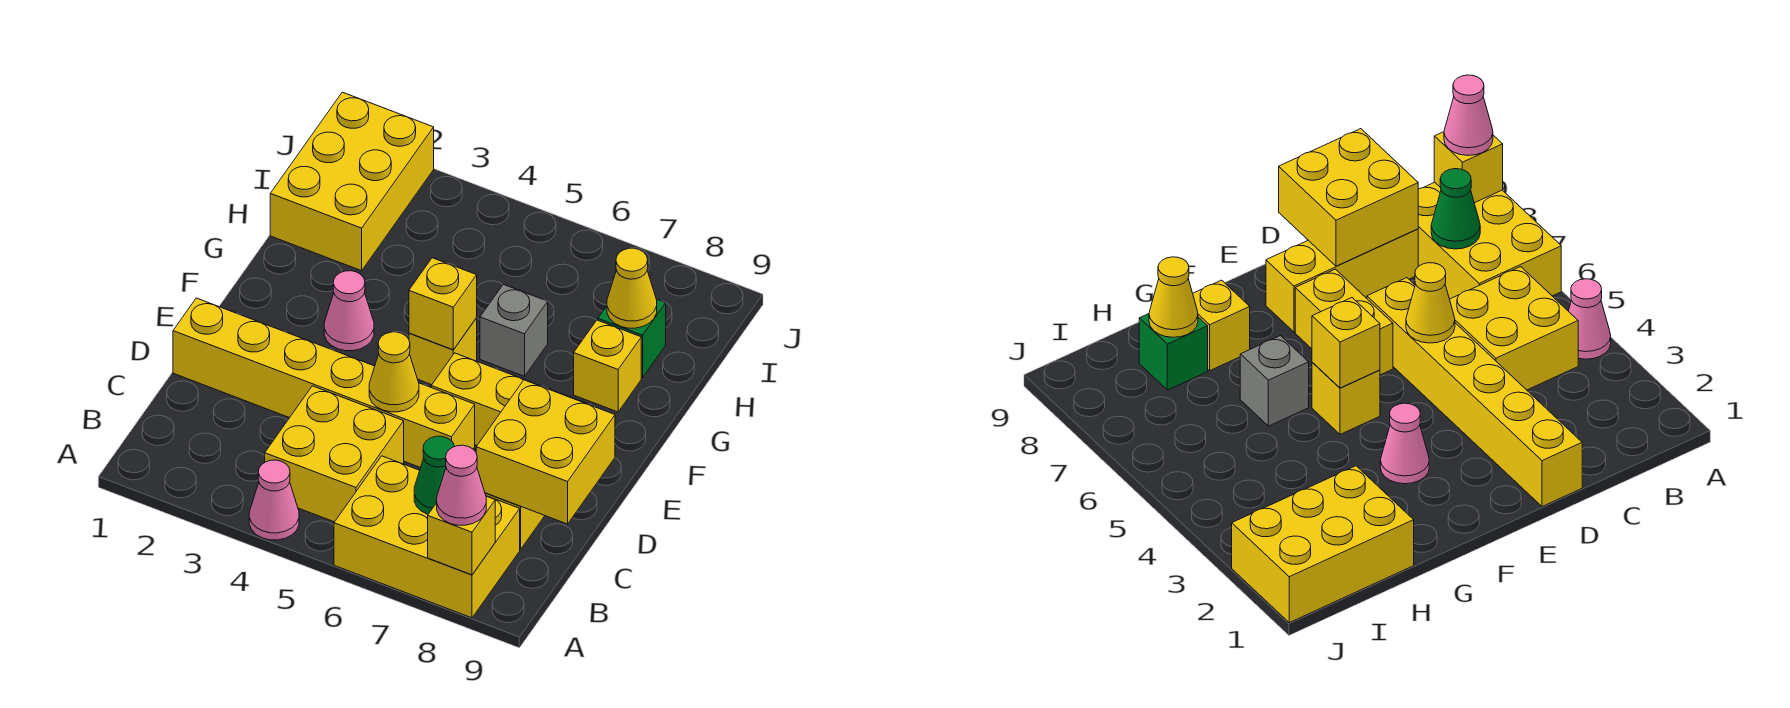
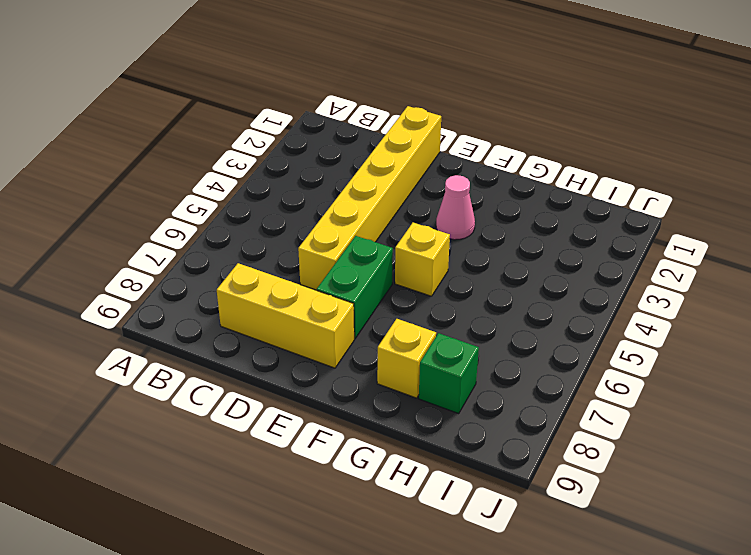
green brick E6:E7 level 1 -> yellow brick E6:E7 level 1
none -> pink cone A4 level 1
none -> yellow brick A6:B8 level 1
none -> yellow brick B4:C5 level 1

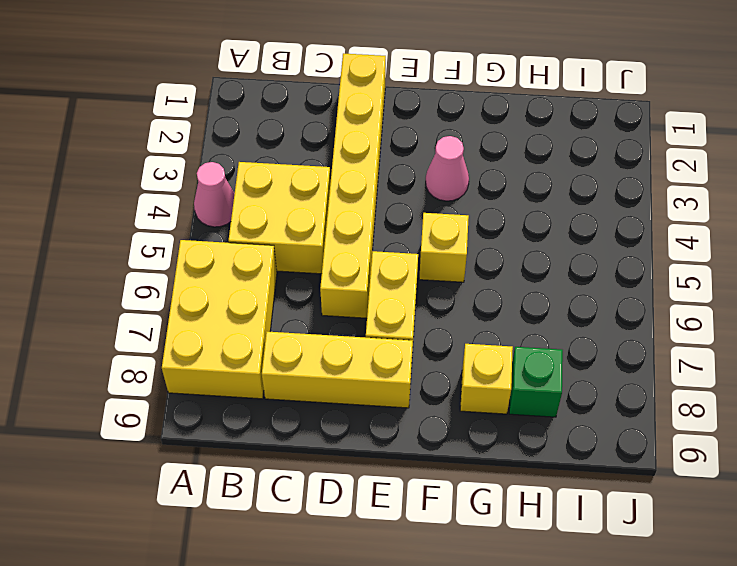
none -> grey brick G6 level 1
none -> yellow brick H1:J2 level 1
none -> yellow brick A8 level 2

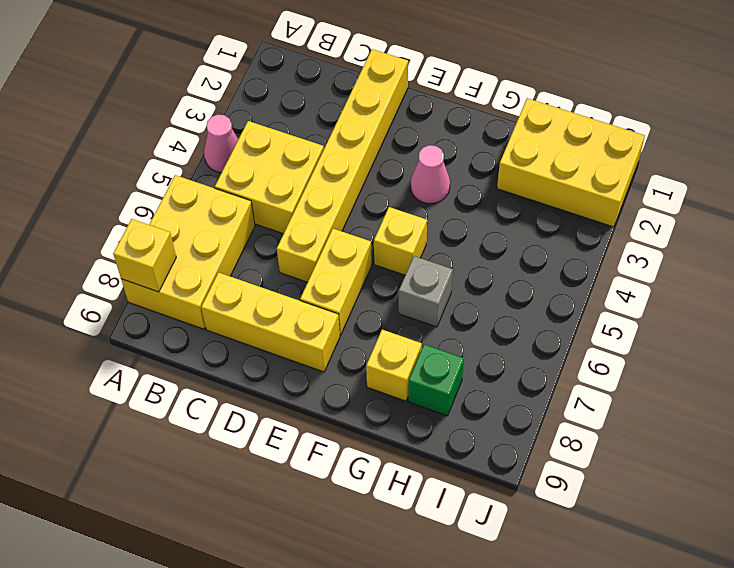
none -> green cone B7 level 2
none -> yellow brick C8:D9 level 2
none -> yellow cone D5 level 2

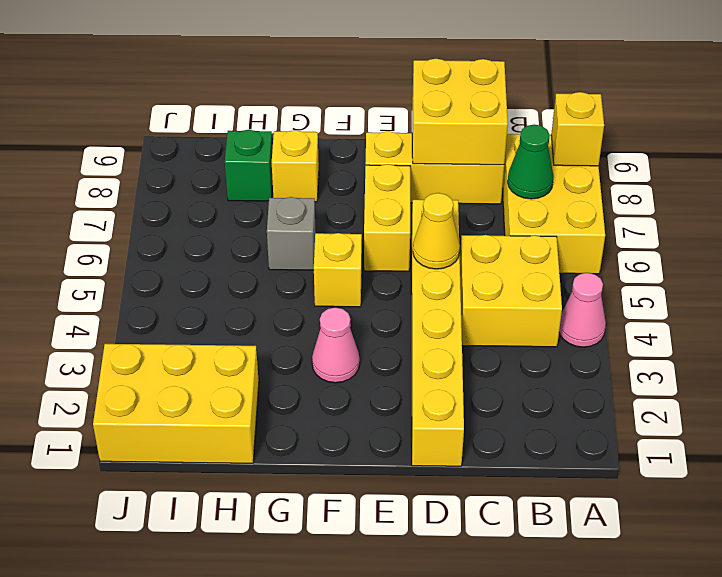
none -> yellow brick F5 level 2
none -> yellow cone H8 level 2
none -> pink cone A8 level 3

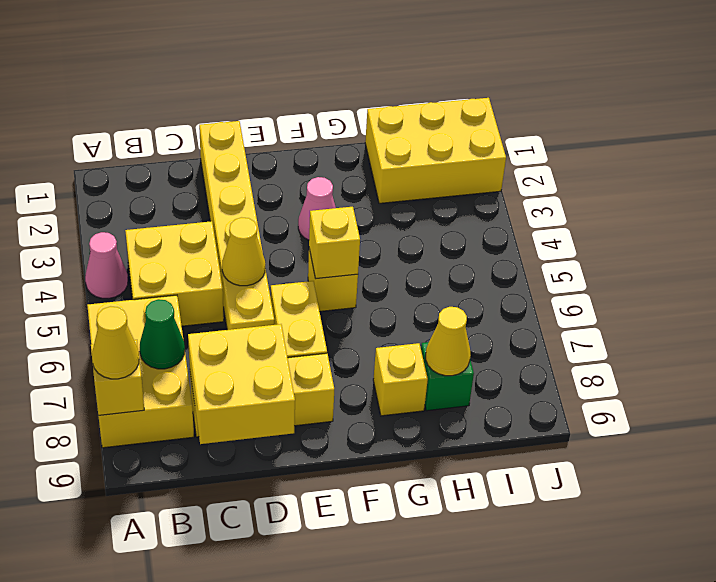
yellow cone A8 level 3 -> pink cone A8 level 3
none -> grey brick G6 level 1

